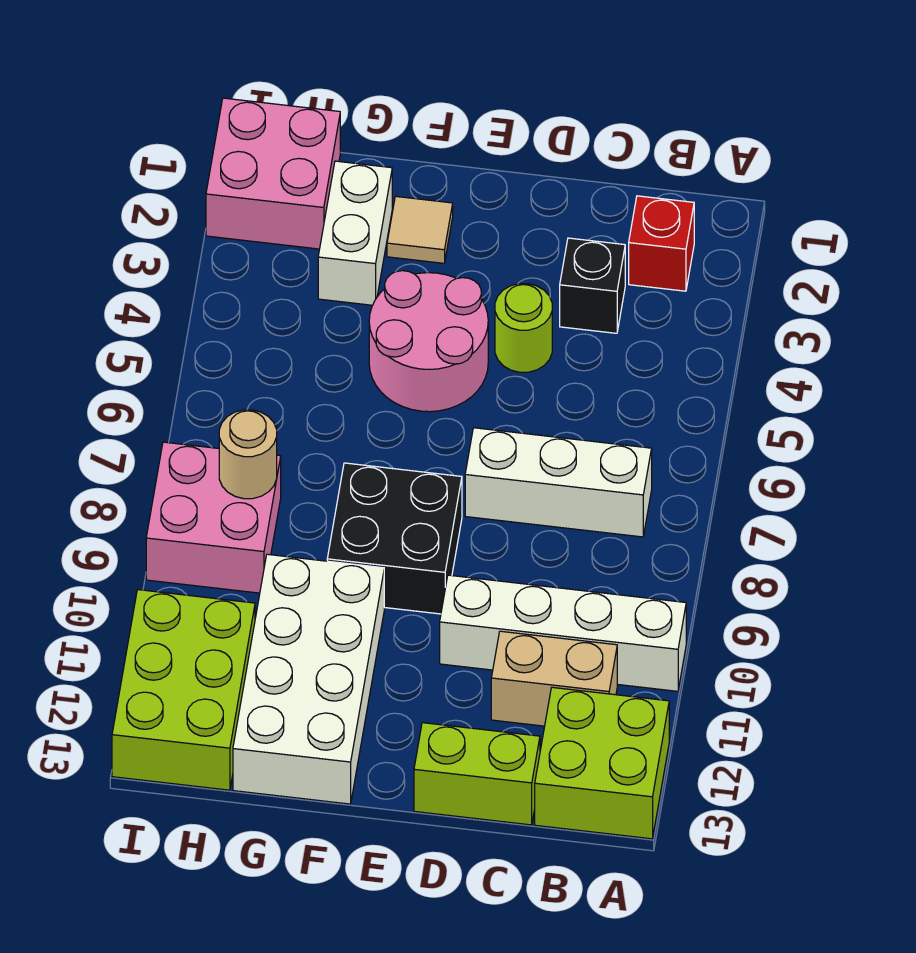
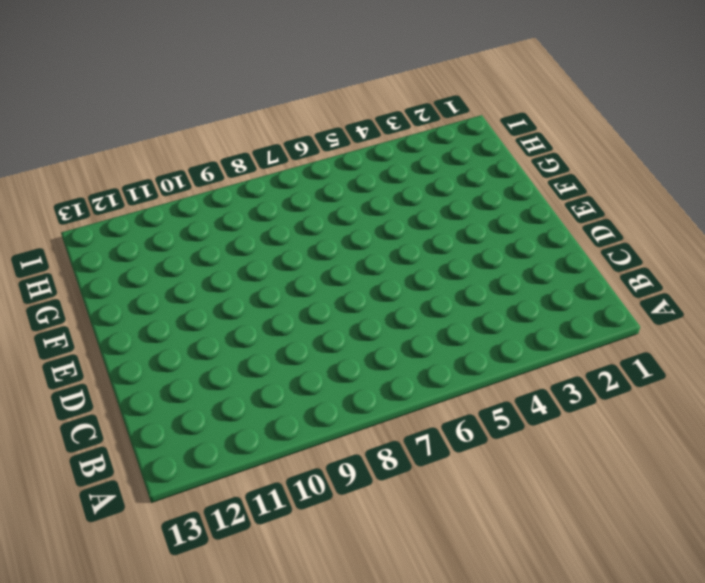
none -> white brick A10:D10 level 1
none -> lime brick A12:B13 level 1
none -> red brick B2 level 1

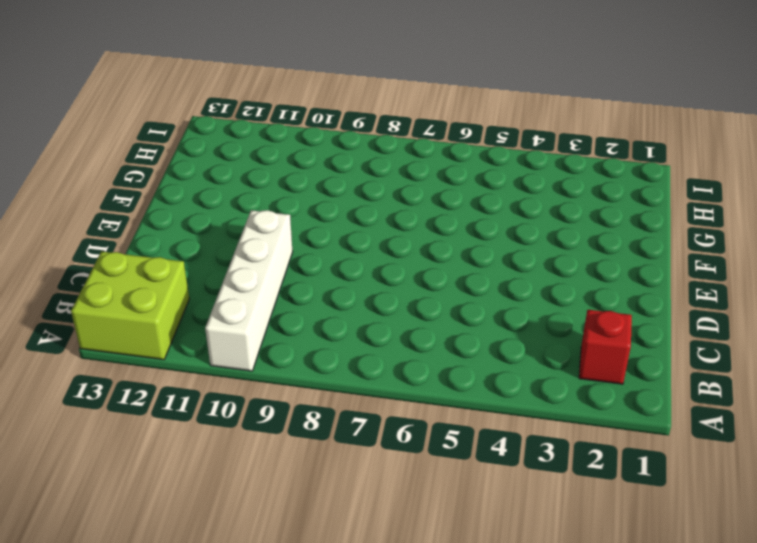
none -> white brick B7:D7 level 1
none -> tan brick B11:C11 level 1
none -> black brick C3 level 1

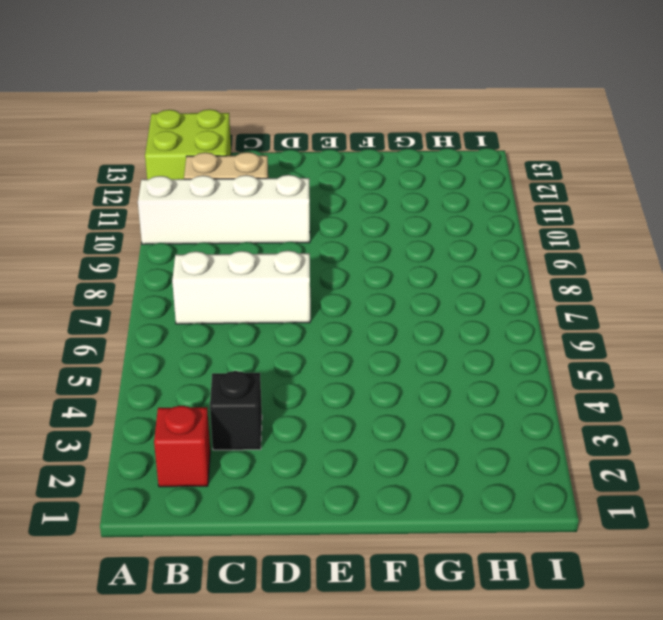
none -> lime brick C13:D13 level 1
none -> lime round brick D4 level 1
none -> pink round brick E4:F5 level 1

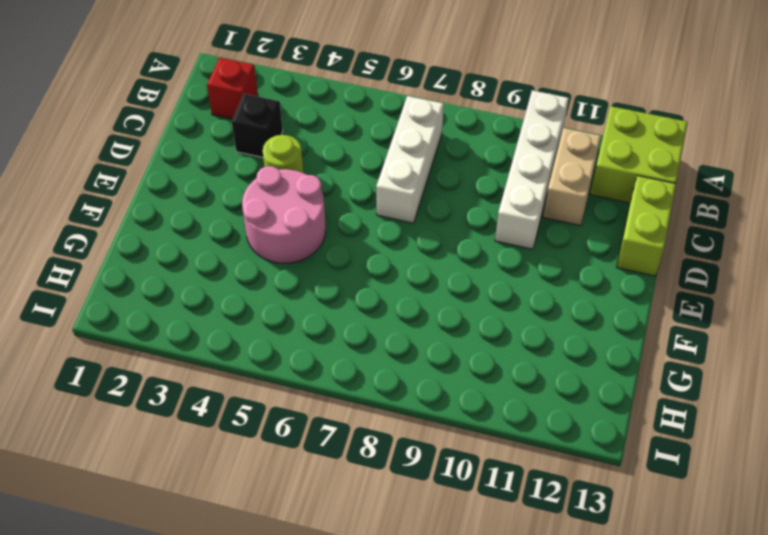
none -> black brick E8:F9 level 1
none -> tan tile F2 level 1
none -> white brick F10:G13 level 1

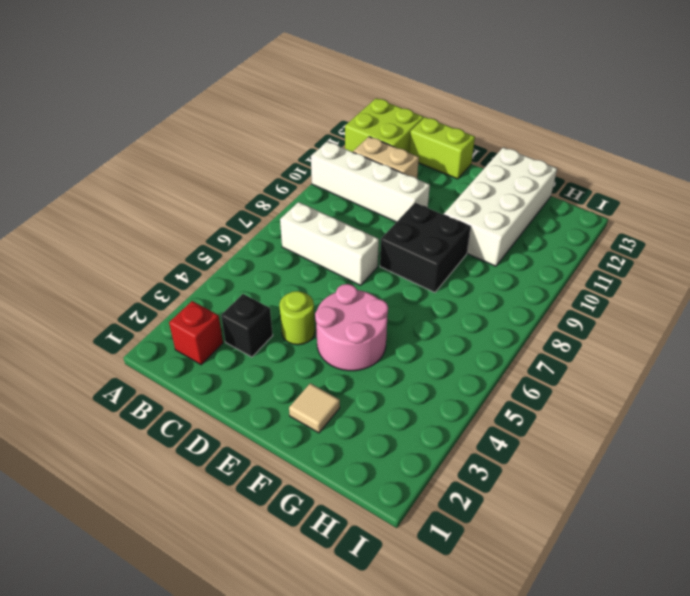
none -> white brick G2:G3 level 1
none -> pink brick H1:I2 level 1
none -> pink brick H8:I9 level 1

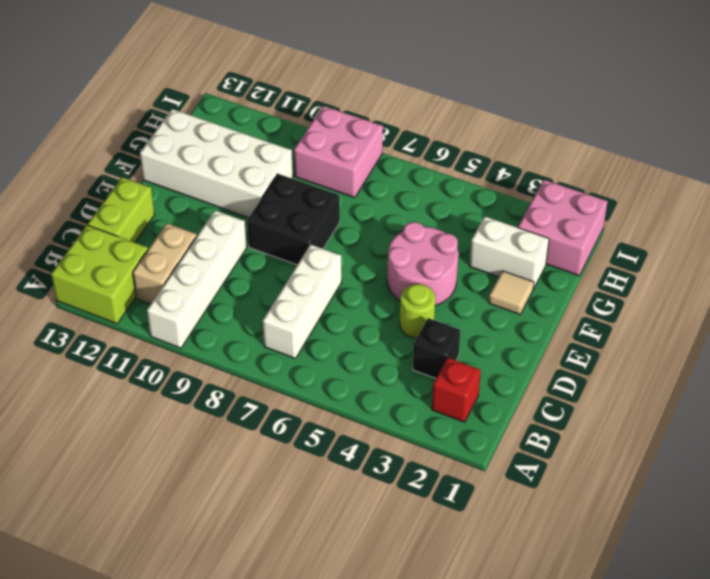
none -> lime brick H11:I13 level 1
none -> tan round brick H8 level 2

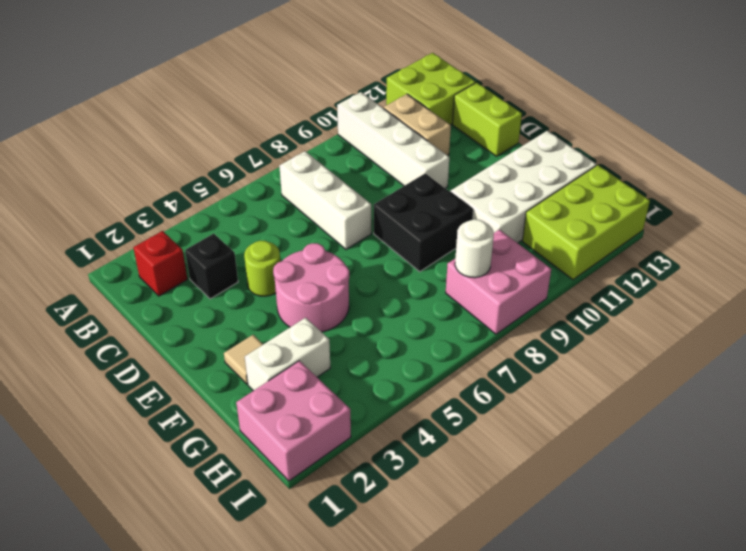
white round brick H8 level 2 -> tan round brick H8 level 2

